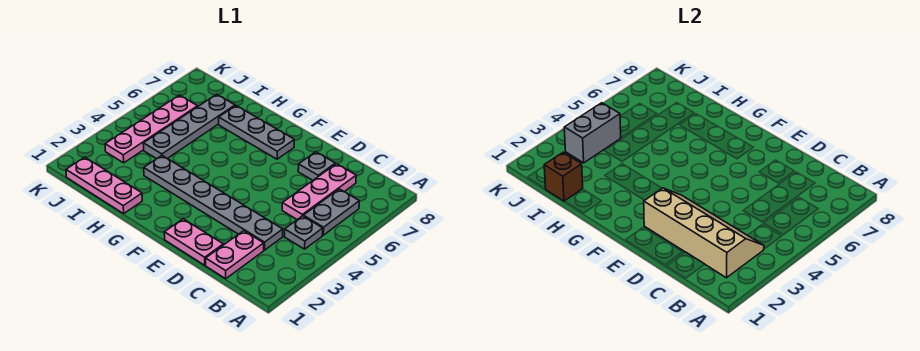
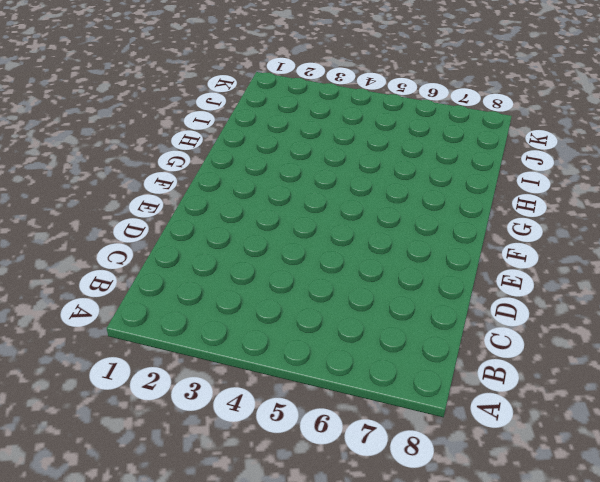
none -> grey plate B4 level 1
none -> grey plate B5:B6 level 1
none -> pink plate C1:C2 level 1

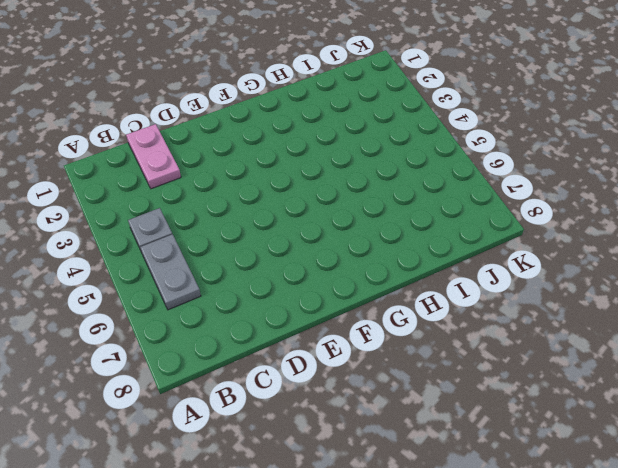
none -> grey plate C3:H3 level 1
none -> pink plate C5:C7 level 1
none -> pink plate D1:E1 level 1

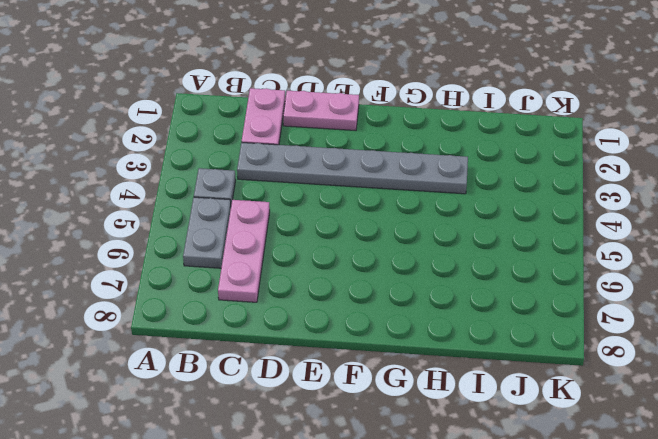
none -> grey plate D7 level 1
none -> grey plate F7:H7 level 1
none -> pink plate H1:J1 level 1

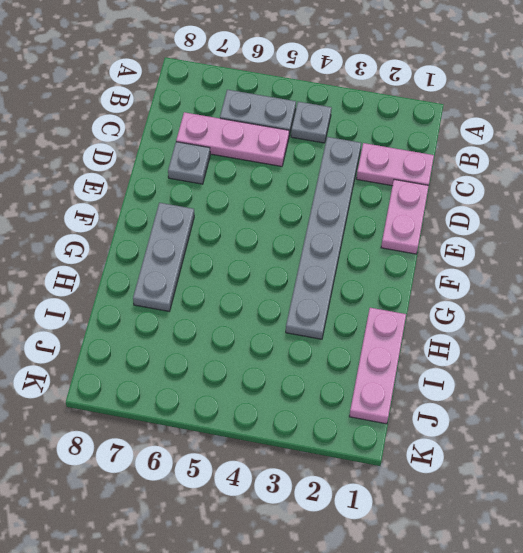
none -> grey plate I4:I7 level 1
none -> pink plate J3:J6 level 1
none -> tan slope B2:E3 level 2 top 2

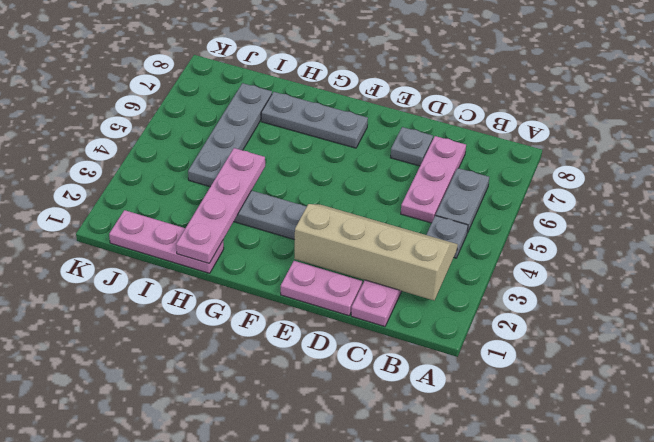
pink plate H1:H4 level 2 -> pink plate J3:J6 level 1
none -> brown brick I1 level 2
none -> grey brick J3:J4 level 2

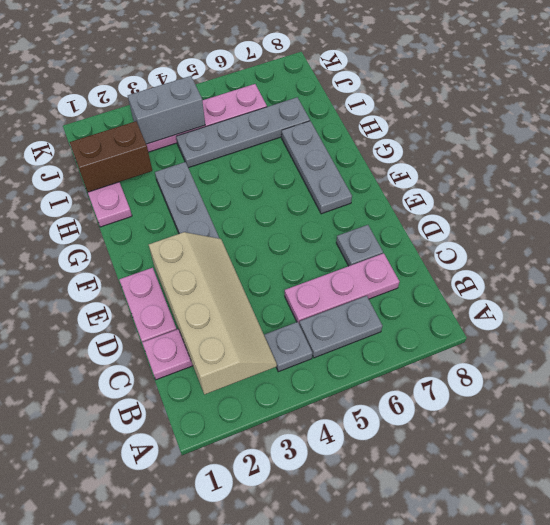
brown brick I1:I2 level 2 -> brown brick I1 level 2

